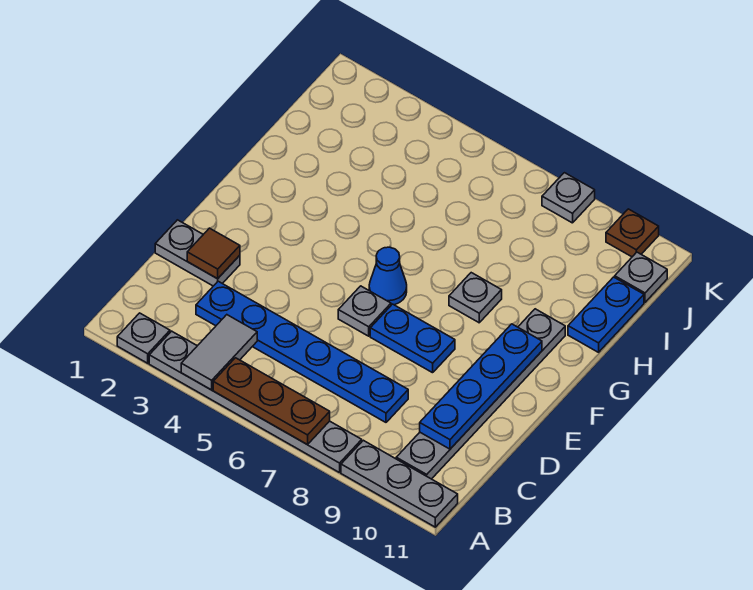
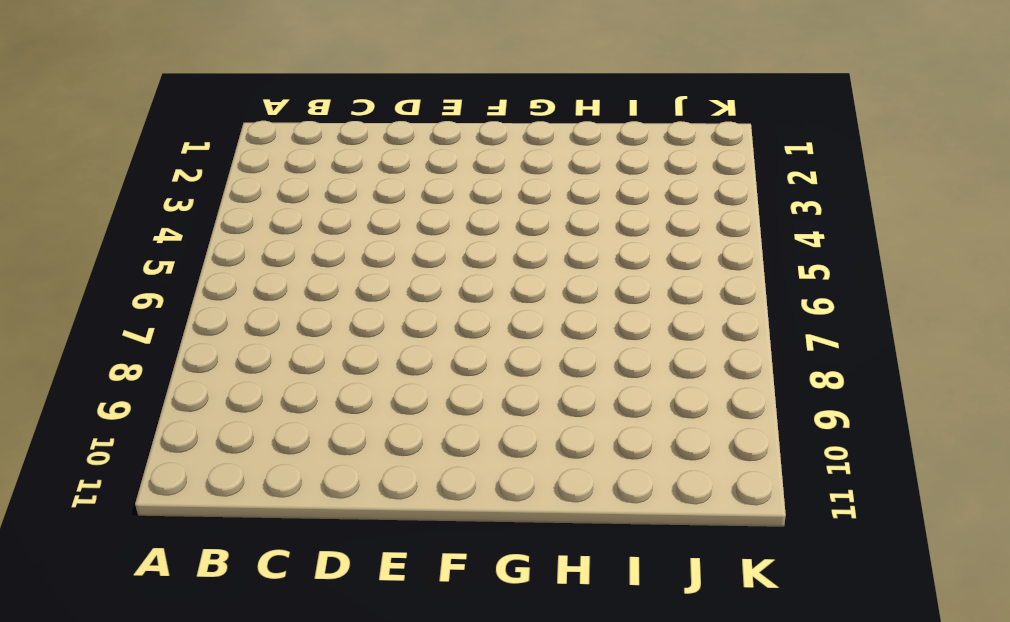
none -> grey plate A2 level 1
none -> grey plate A3:A8 level 1
none -> grey plate A9:A11 level 1

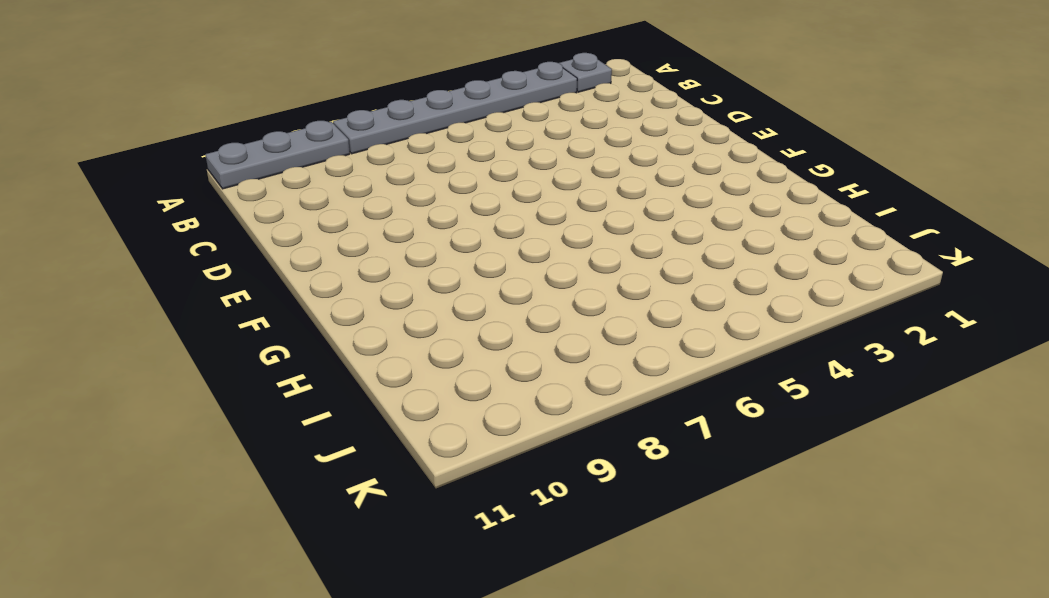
none -> grey plate B10:G10 level 1
none -> blue plate C3:C8 level 1
none -> grey plate D1:D2 level 1

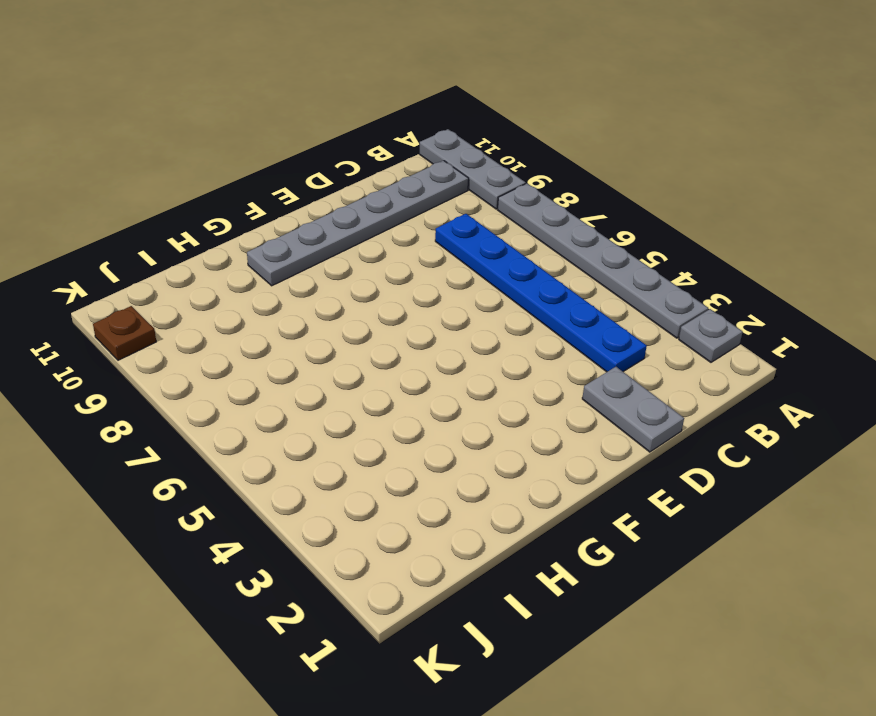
none -> grey plate E6 level 1
none -> blue plate E7:E8 level 1
none -> blue cone F6 level 1

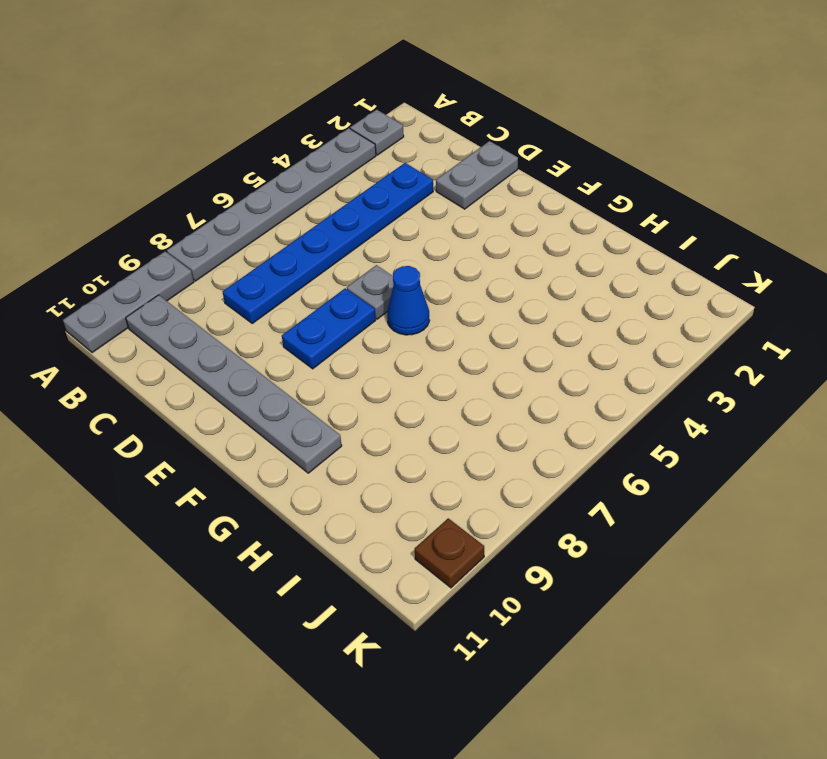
none -> grey plate G8 level 1
none -> blue plate H11:I11 level 1
none -> grey plate J11 level 1

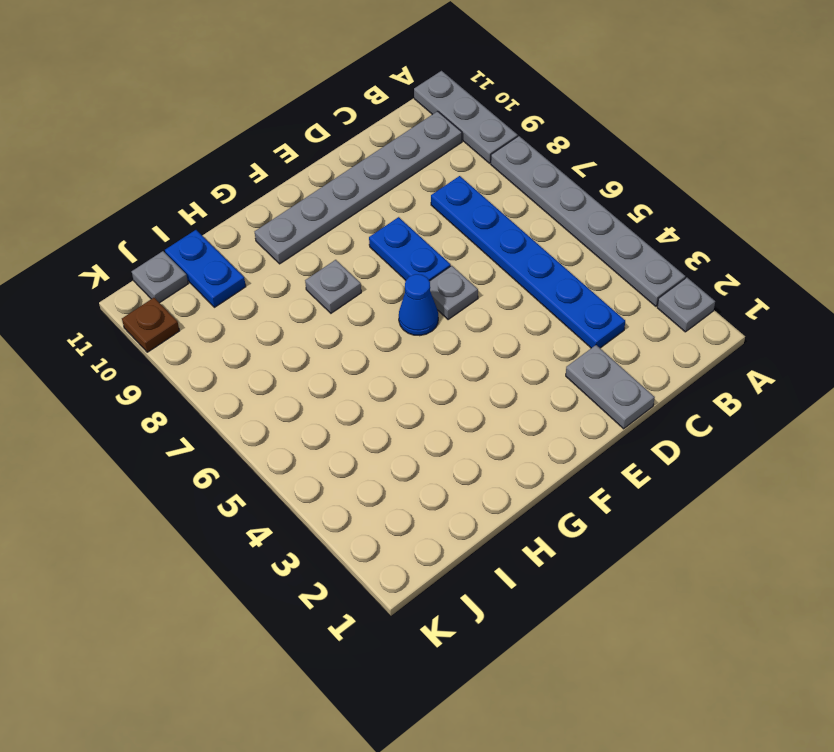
blue plate I10:I11 level 1 -> blue plate H11:I11 level 1
none -> grey plate K8 level 1
none -> grey tile A4:B4 level 2
none -> brown plate A5:A7 level 2

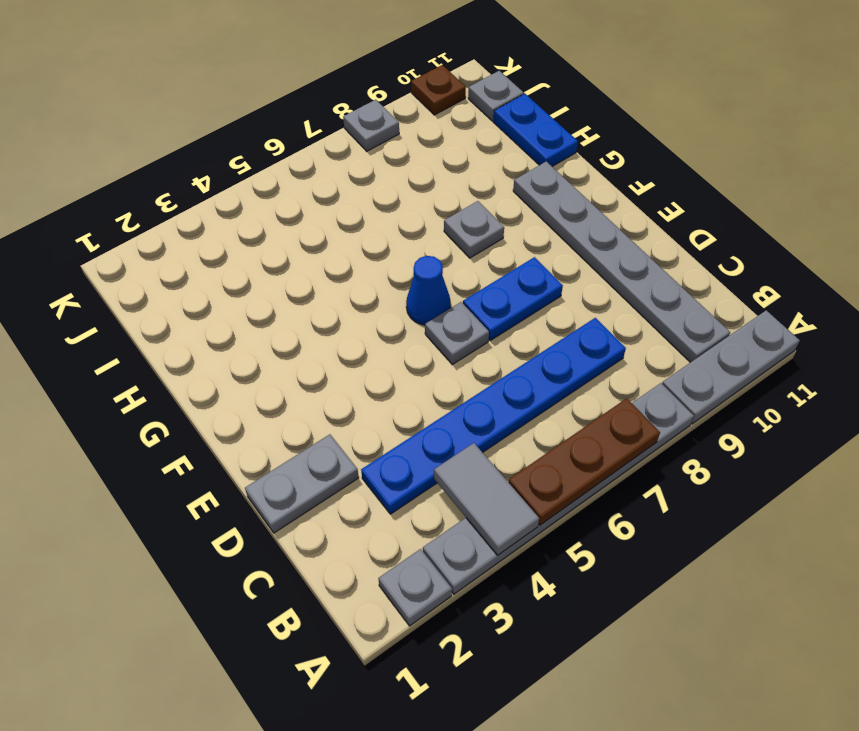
none -> blue plate C10:F10 level 2
none -> brown tile D2 level 2

